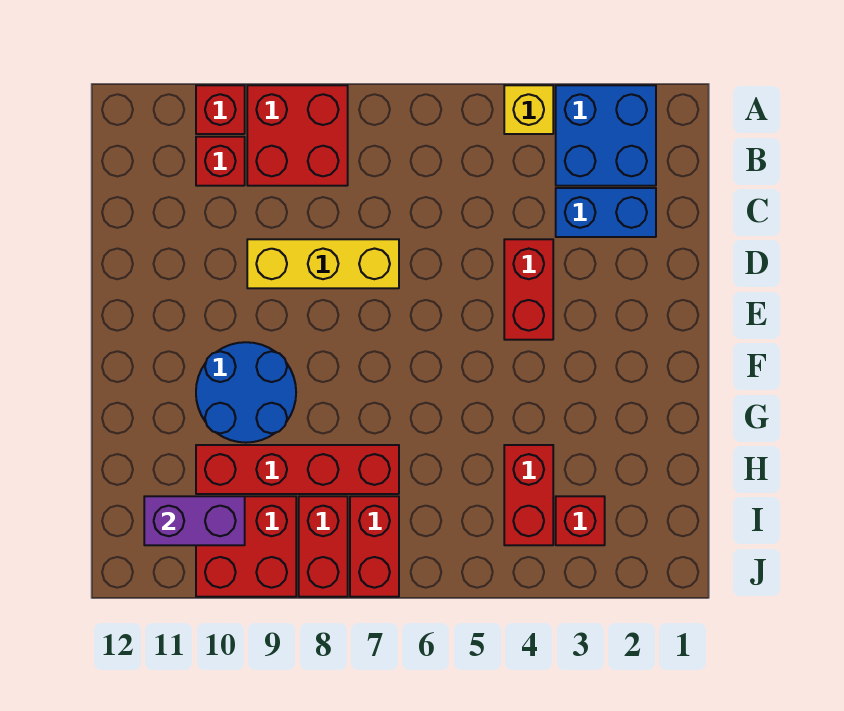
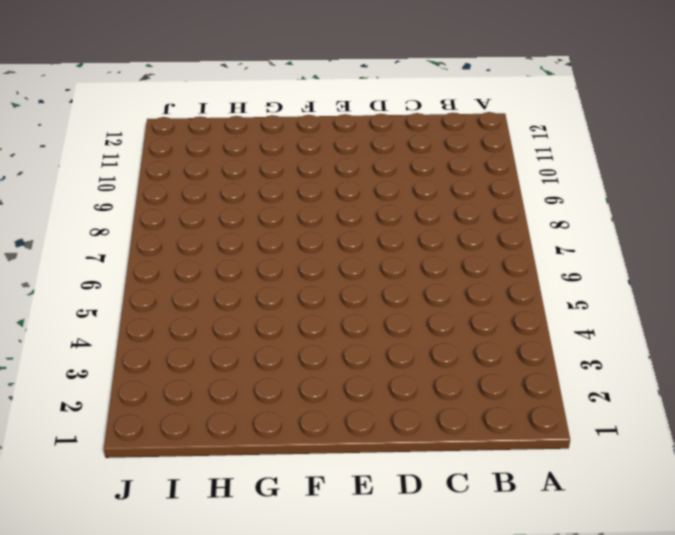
none -> blue brick A2:B3 level 1
none -> yellow brick A4 level 1
none -> red brick A8:B9 level 1

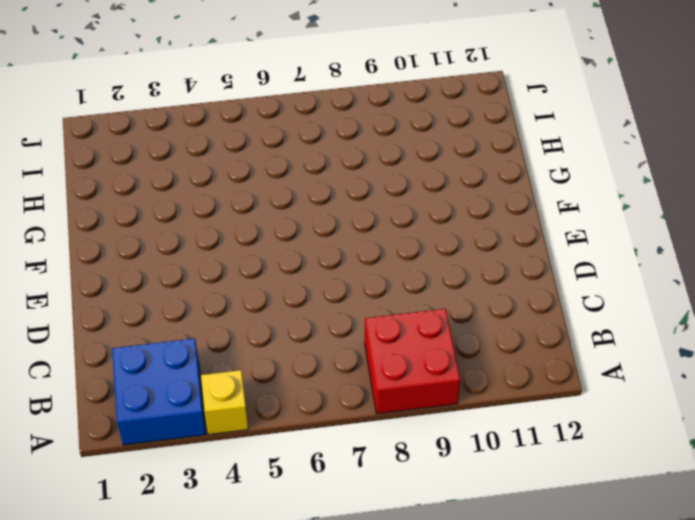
none -> red brick A10 level 1
none -> red brick B10 level 1
none -> blue brick C2:C3 level 1

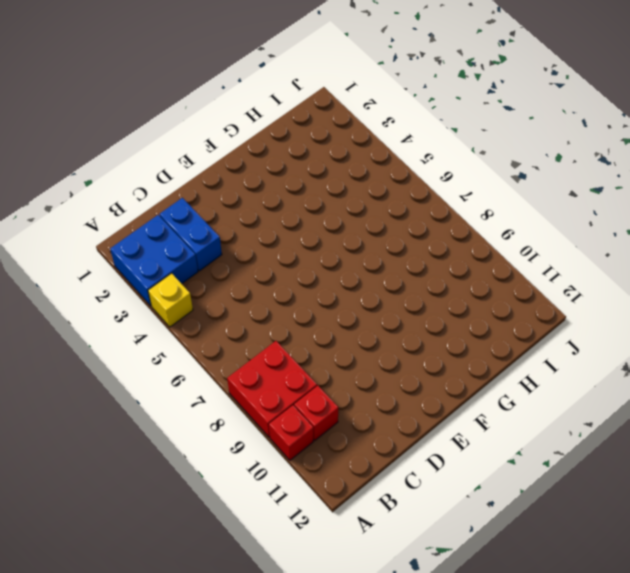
none -> red brick D4:E4 level 1
none -> yellow brick D7:D9 level 1
none -> blue round brick F9:G10 level 1

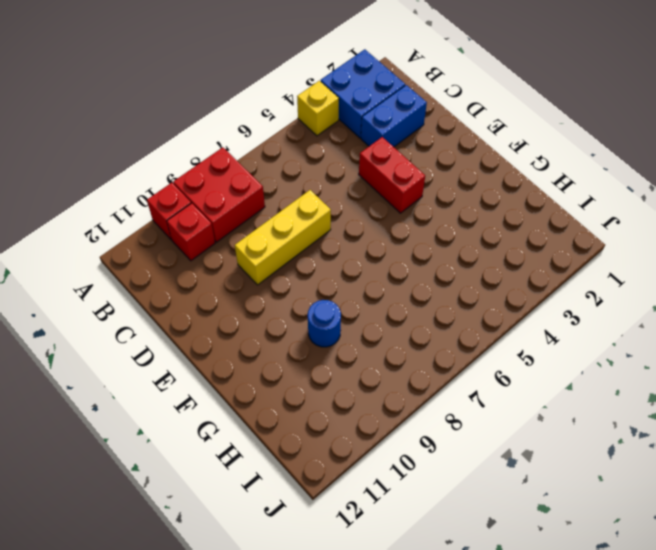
blue round brick G9 level 1 -> blue round brick F9:G10 level 1
none -> red brick H4:I4 level 1
none -> red brick H7:H10 level 1
none -> red brick I3 level 1

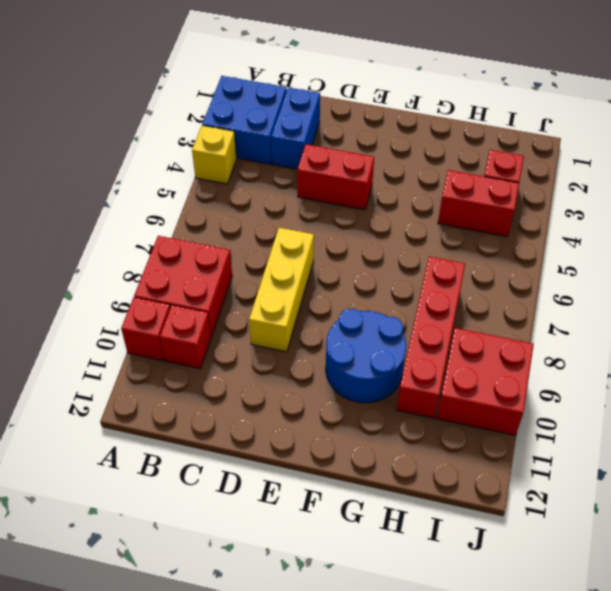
none -> red brick I7:J7 level 1
none -> red brick I8:J8 level 1
none -> purple brick I10:I11 level 2

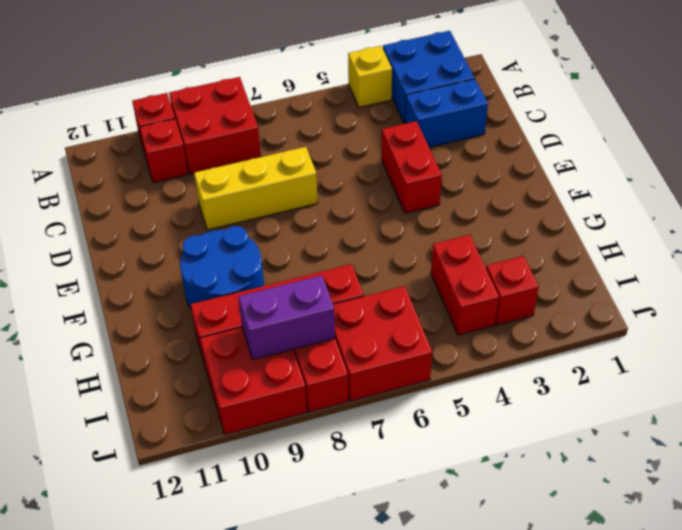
red brick I6:J7 level 1 -> red brick I7:J7 level 1
purple brick I8:I9 level 2 -> purple brick I10:I11 level 2

